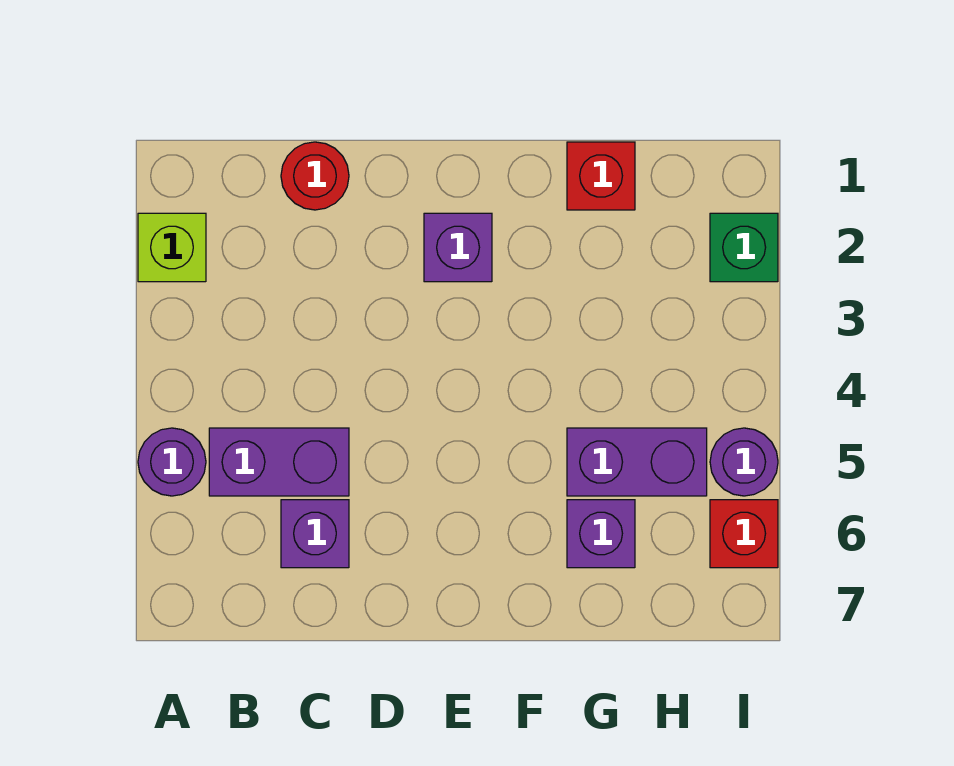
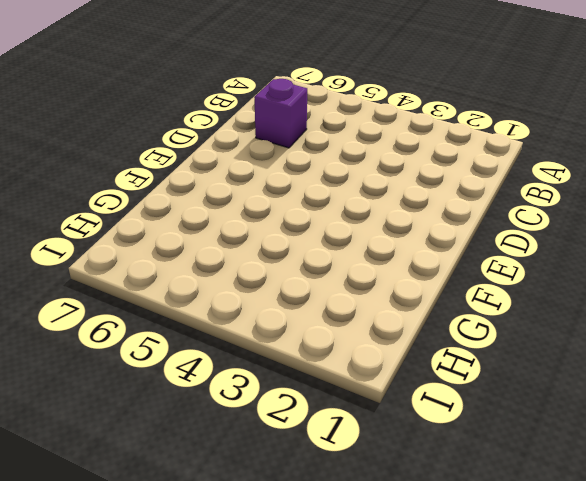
none -> lime brick A2 level 1
none -> purple round brick A5 level 1
none -> purple brick B5:C5 level 1

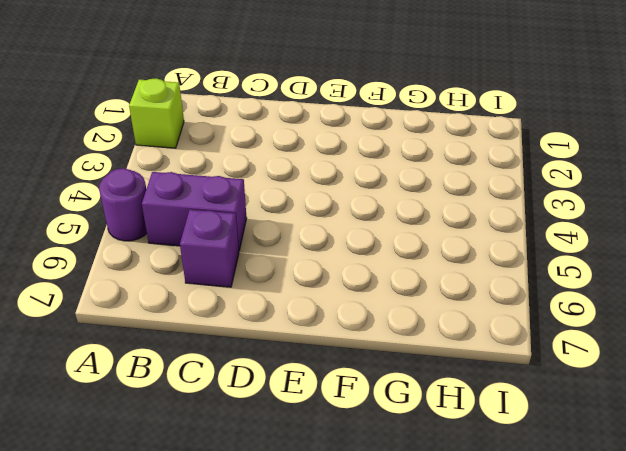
none -> red round brick C1 level 1
none -> purple brick E2 level 1
none -> red brick G1 level 1

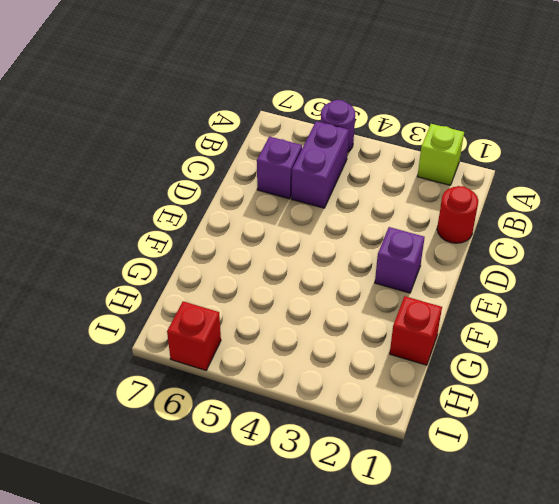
none -> purple brick G5:H5 level 1
none -> purple brick G6 level 1
none -> green brick I2 level 1

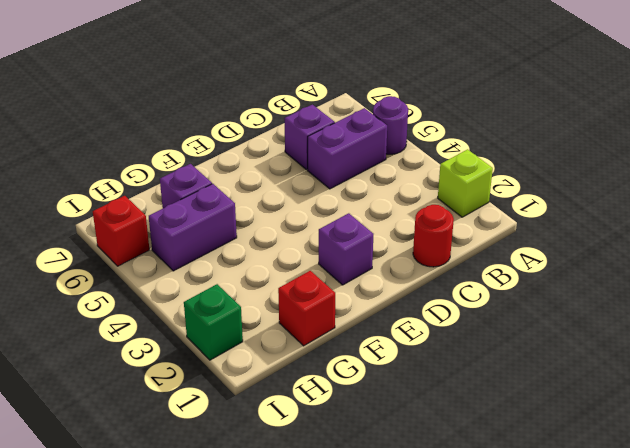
none -> purple round brick I5 level 1

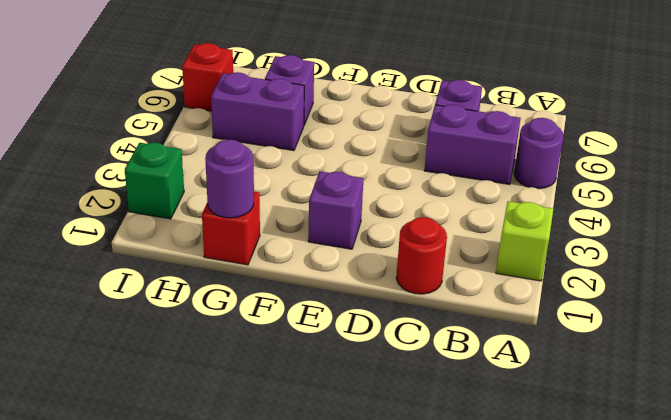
purple round brick G1 level 2 -> purple round brick I5 level 1

